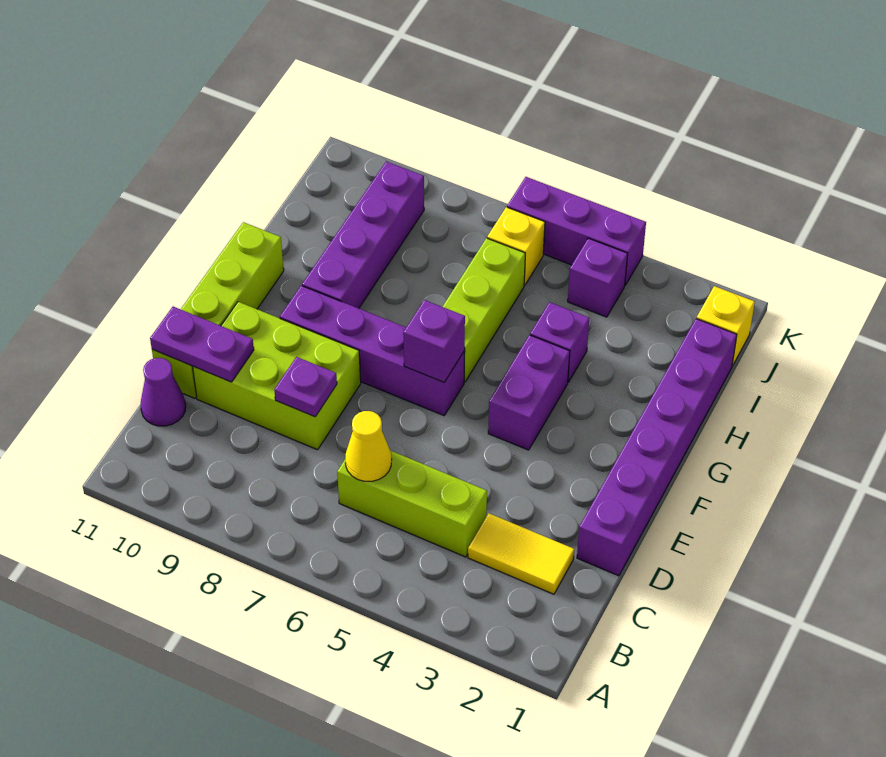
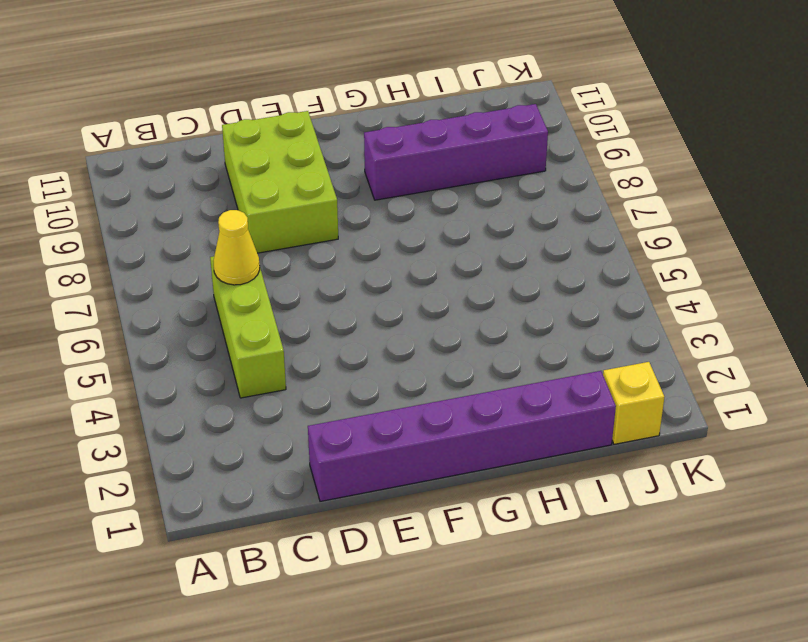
none -> yellow tile C2:C3 level 1
none -> purple cone C11 level 1
none -> lime brick D11:G11 level 1

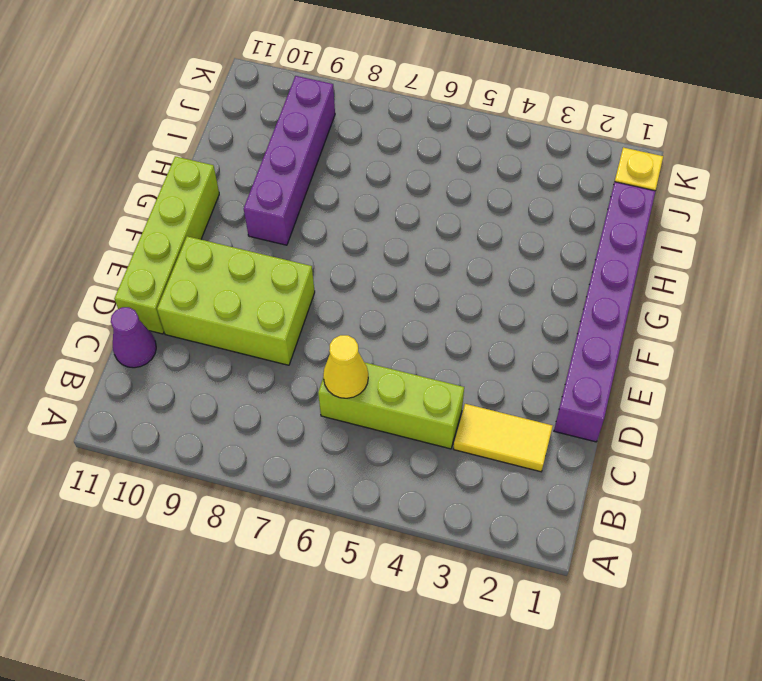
none -> purple brick F4:G4 level 1
none -> purple brick F6:F9 level 1
none -> lime brick G6:I6 level 1

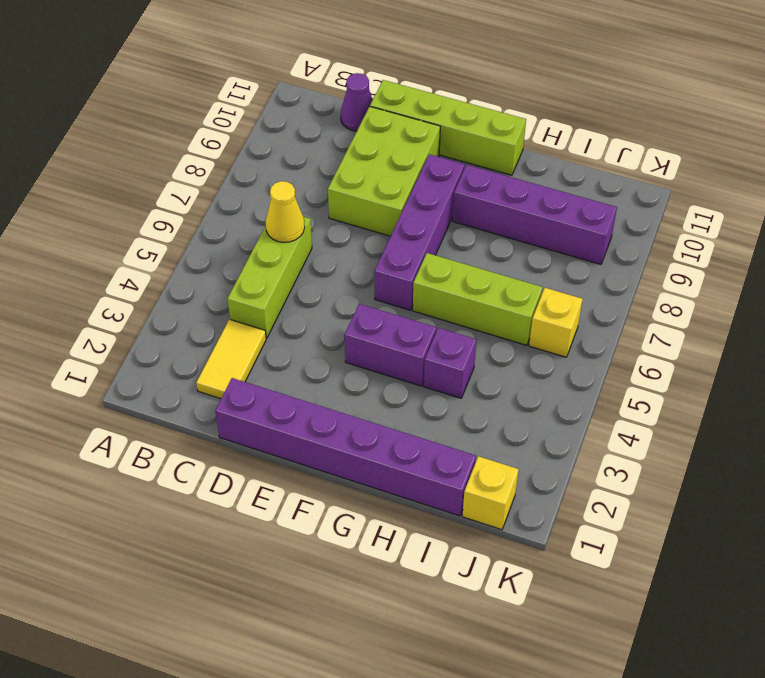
none -> purple brick J4 level 1
none -> purple brick K4:K6 level 1
none -> purple plate D8 level 2

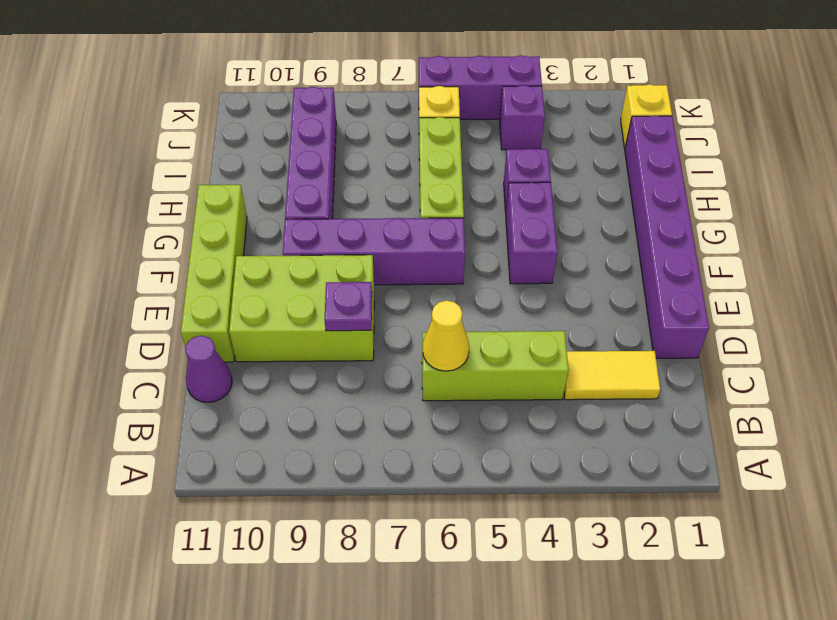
none -> purple plate D10:D11 level 2
none -> purple brick F6 level 2

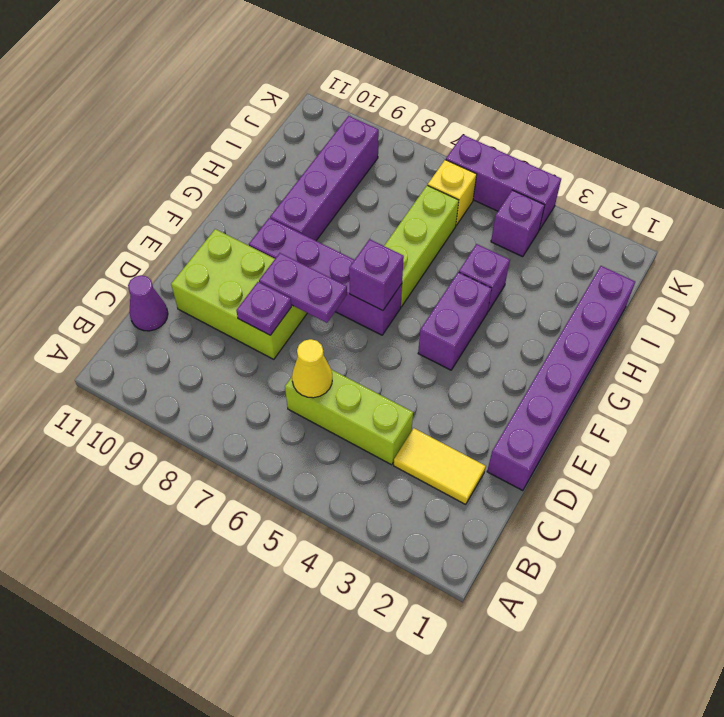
purple plate E7:E8 level 2 -> purple plate D10:D11 level 2
none -> lime brick D11:G11 level 1
none -> yellow brick J1 level 1

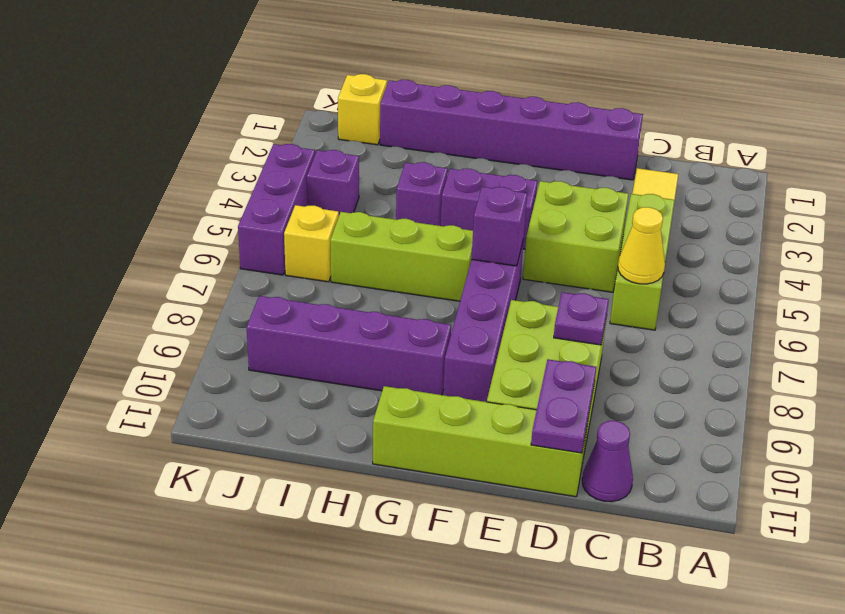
lime brick D4:E5 level 1 -> none

